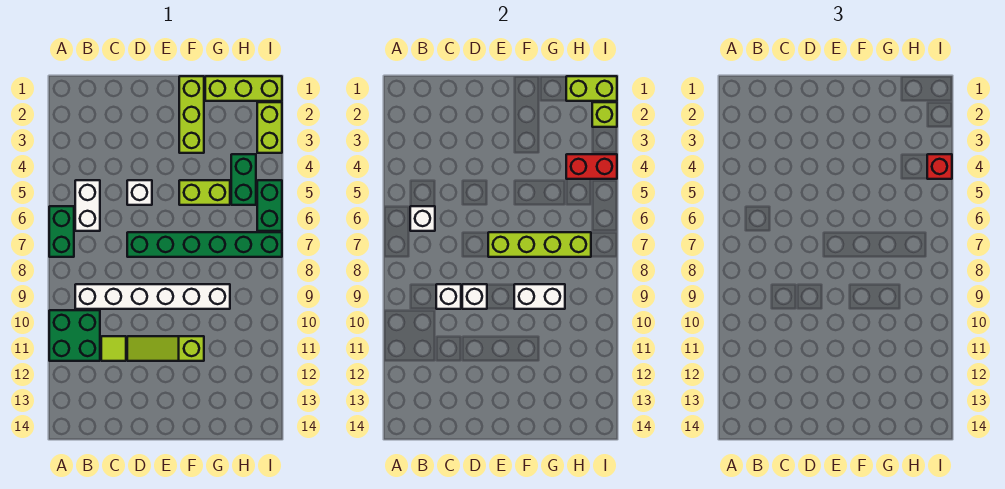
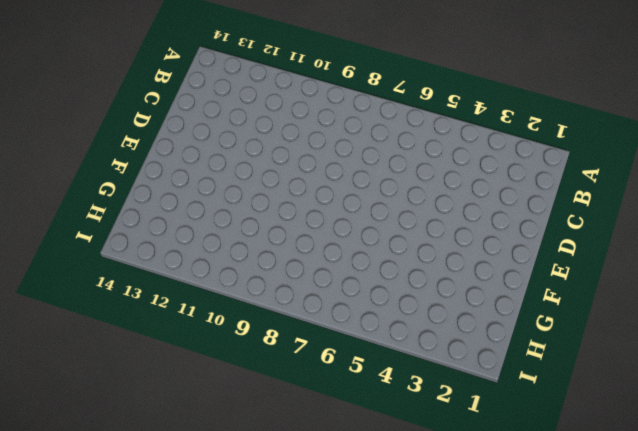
none -> green brick A6:A7 level 1
none -> green brick A10:B11 level 1
none -> white brick B5:B6 level 1

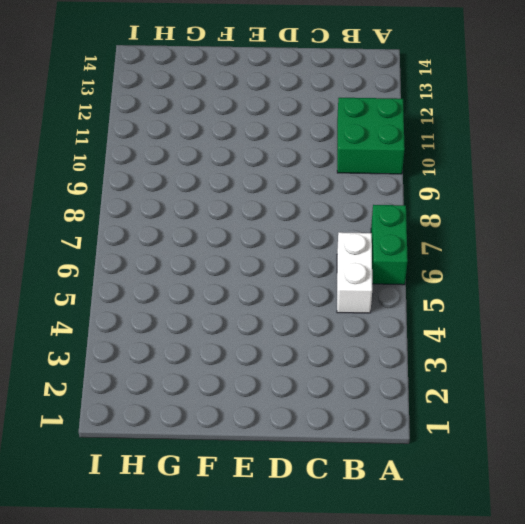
none -> white brick B9:G9 level 1
none -> lime tile C11 level 1
none -> white brick D5 level 1

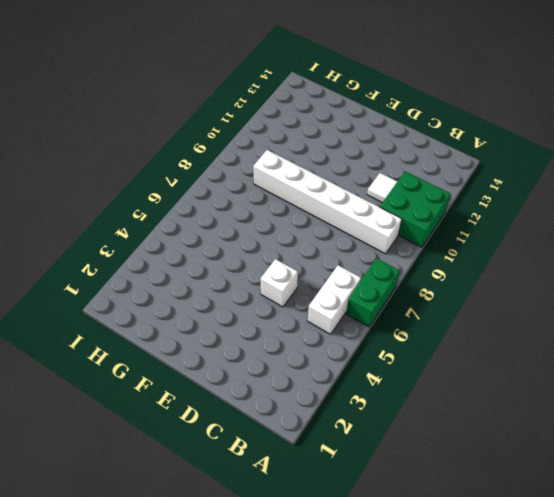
white tile C11 level 1 -> lime tile C11 level 1
none -> green brick D7:I7 level 1
none -> lime slope D11:F11 level 1 top F
none -> lime brick F1:F3 level 1

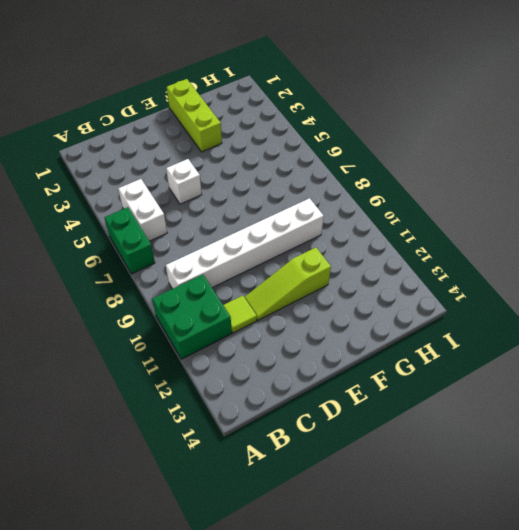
none -> green brick D7:I7 level 1
none -> lime brick F5:G5 level 1
none -> lime brick G1:I1 level 1

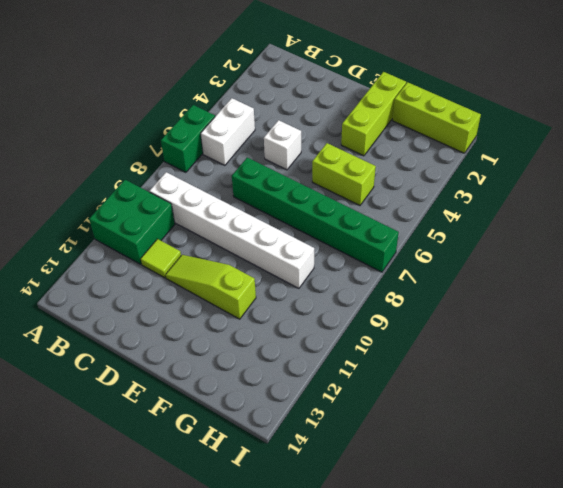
none -> green brick H4:H5 level 1
none -> lime brick I2:I3 level 1
none -> green brick I5:I6 level 1

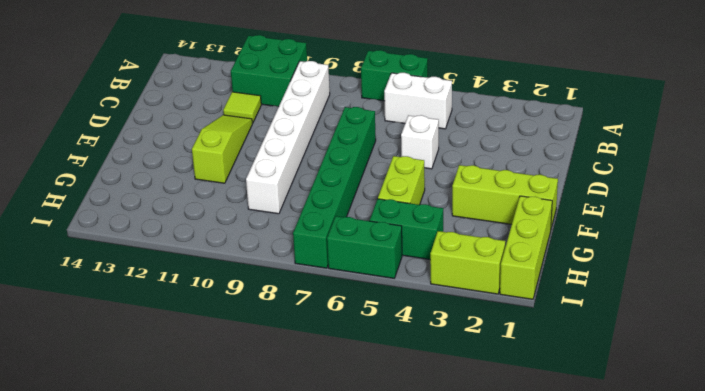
none -> white brick B6 level 2
none -> white brick C9 level 2
none -> white brick D9 level 2

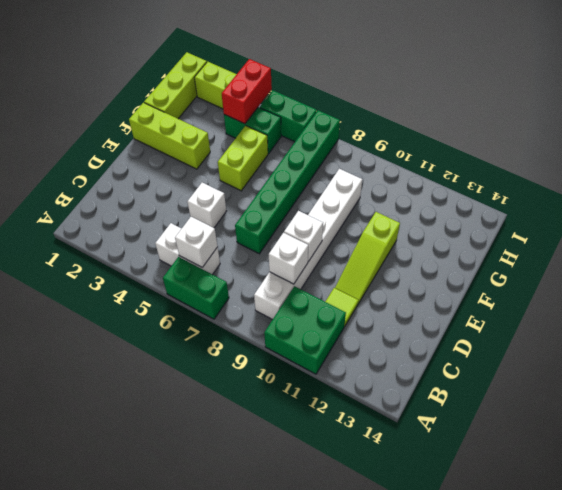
none -> lime brick E7:H7 level 2
none -> white brick F9:G9 level 2
none -> lime brick H1:I1 level 2

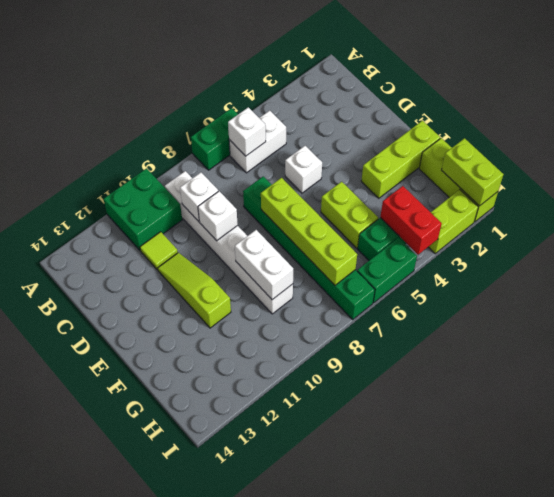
none -> lime brick I2 level 2
none -> red brick I4 level 3

